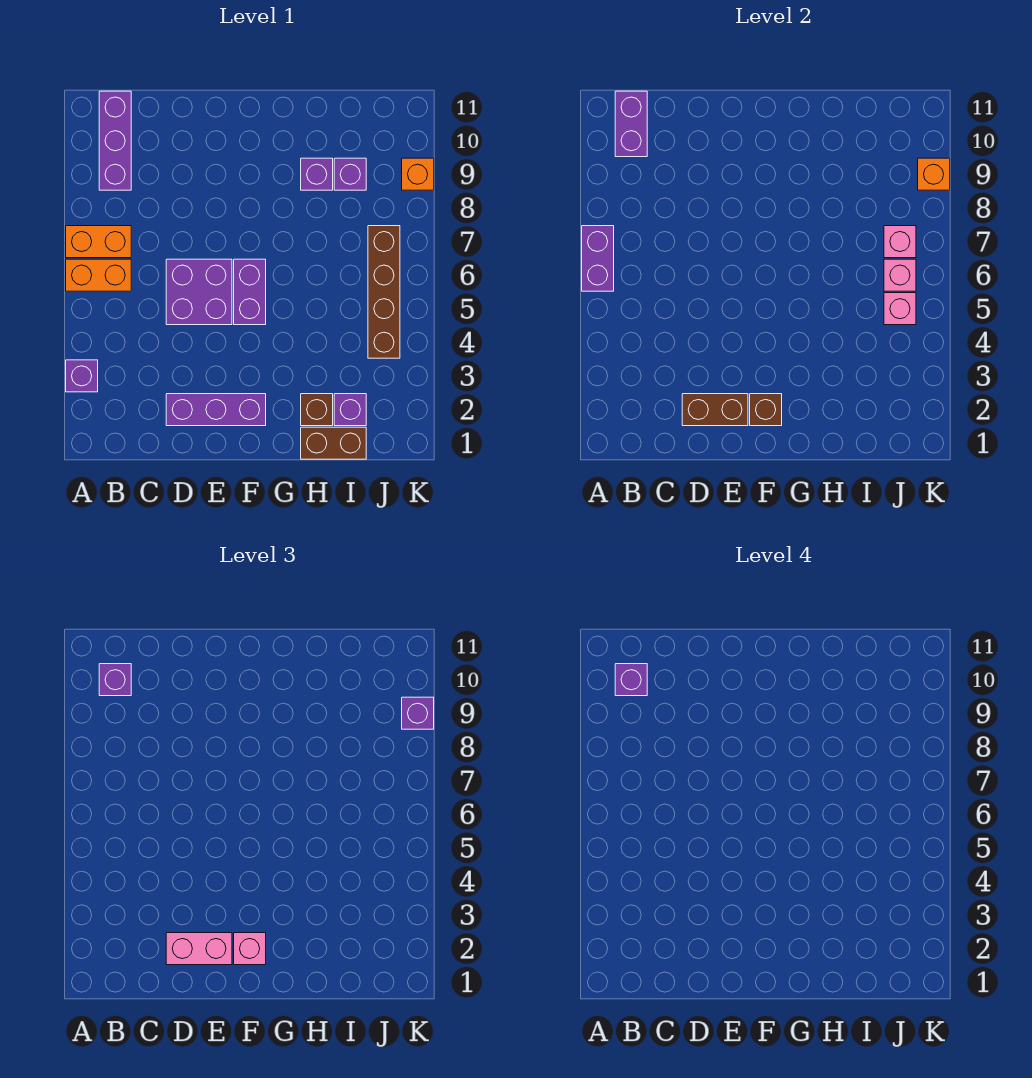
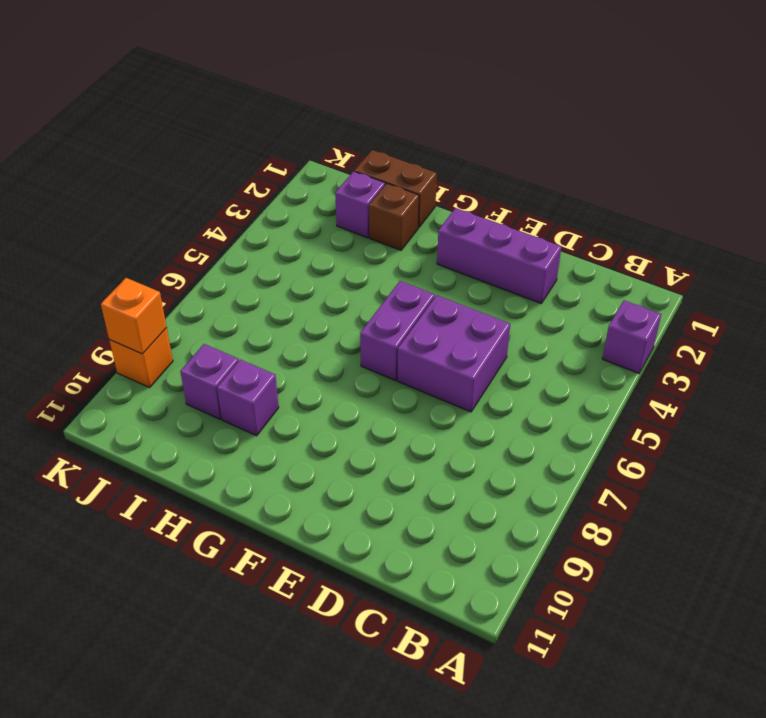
none -> orange brick A6:B6 level 1
none -> orange brick A7:B7 level 1
none -> purple brick B9:B11 level 1

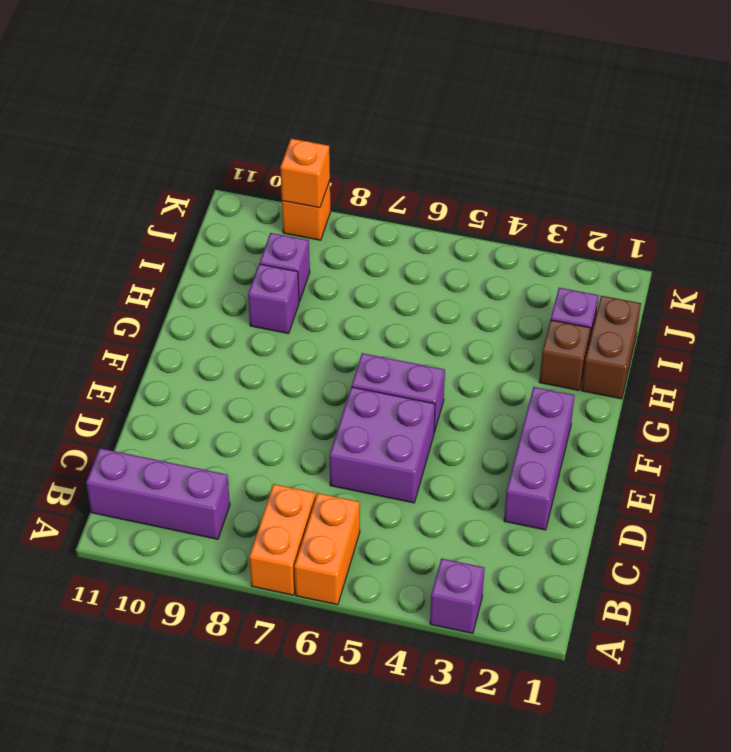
none -> brown brick J4:J7 level 1
none -> purple brick A6:A7 level 2
none -> purple brick B10:B11 level 2

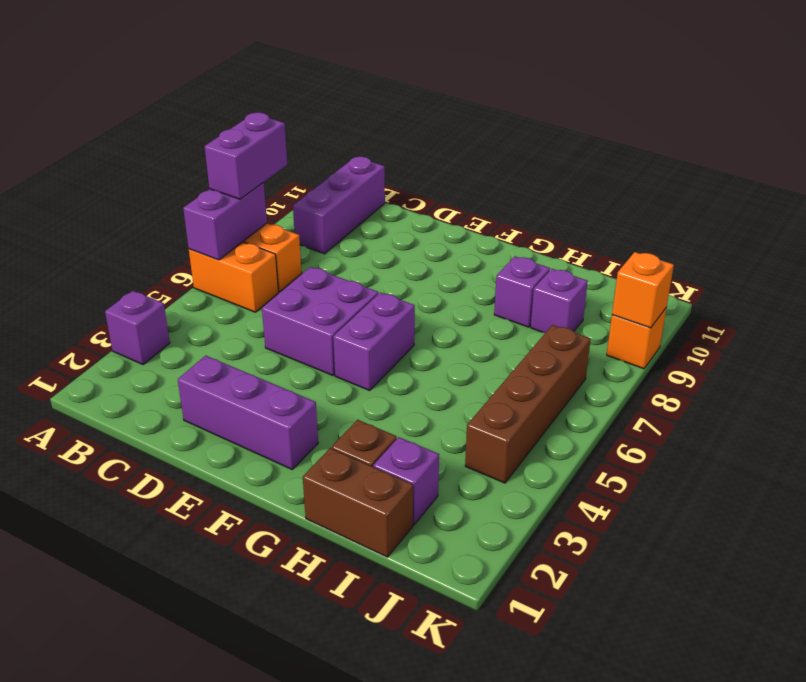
purple brick A7:A8 level 3 -> purple brick B10:B11 level 2
none -> brown brick D2:E2 level 2
none -> brown brick F2 level 2
none -> pink brick J5 level 2

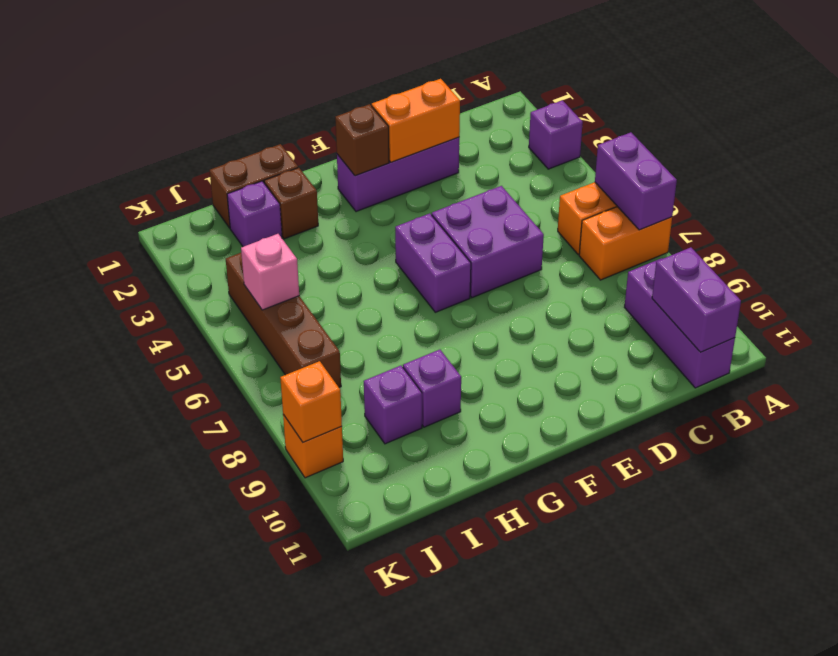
orange brick D2:E2 level 2 -> brown brick D2:E2 level 2
none -> pink brick J6 level 2
none -> pink brick J7 level 2
none -> purple brick B10 level 3

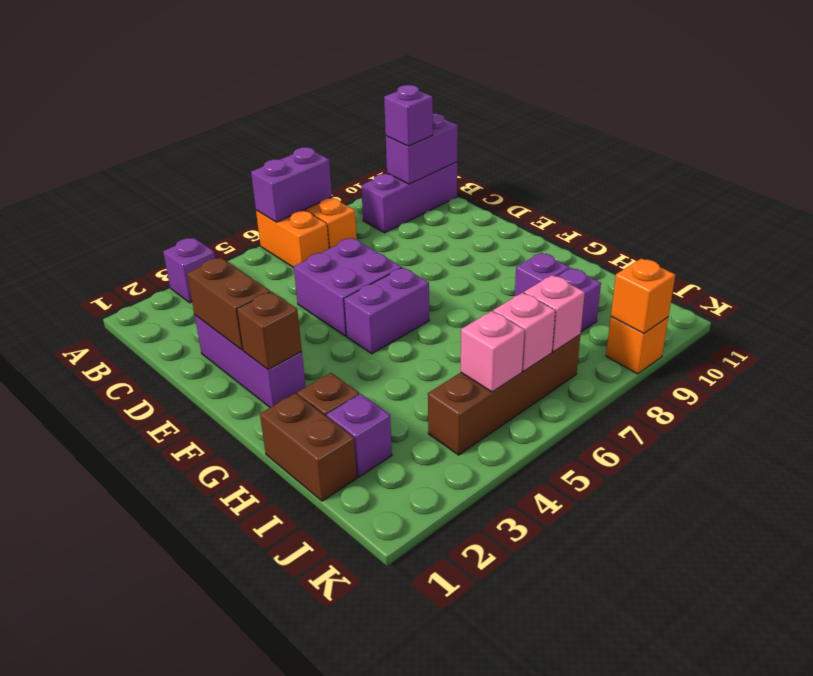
none -> pink brick D2:E2 level 3
none -> pink brick F2 level 3
none -> purple brick K9 level 3

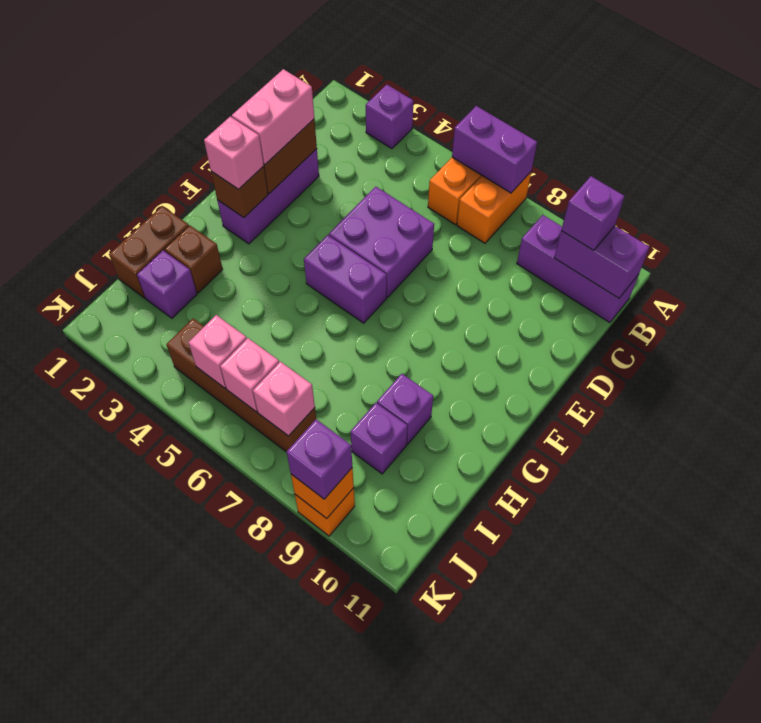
none -> purple brick B10 level 4

